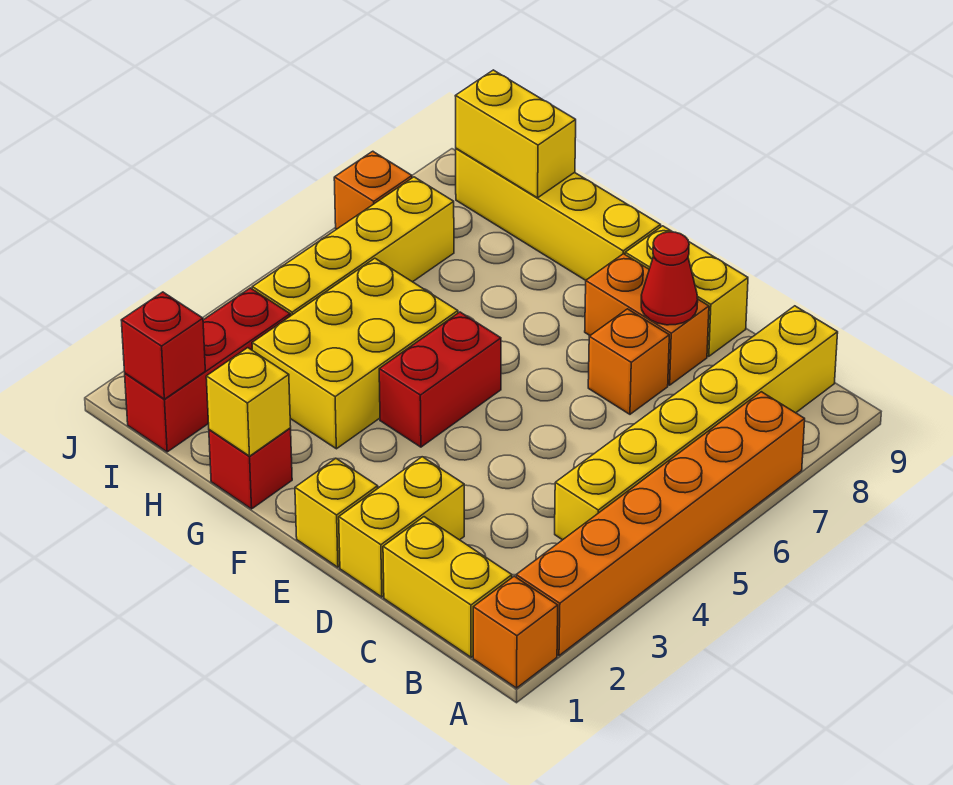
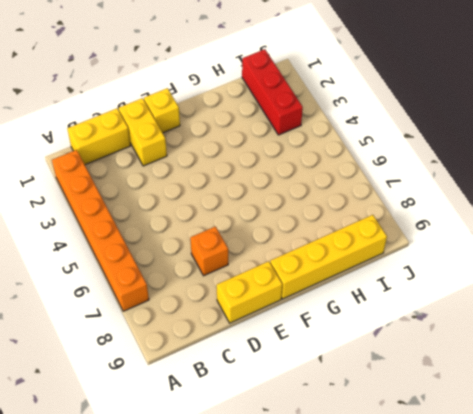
none -> orange brick A1 level 1
none -> yellow brick B4:B9 level 1
none -> orange brick D8:E8 level 1

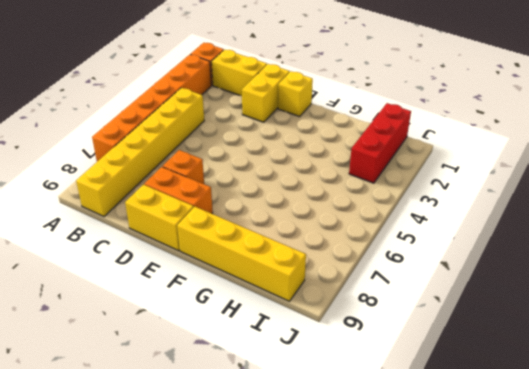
none -> red brick F4:F5 level 1
none -> red brick G1 level 1
none -> yellow brick G3:H5 level 1

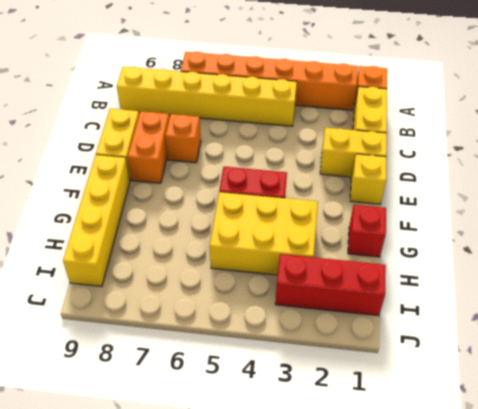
none -> yellow brick I4:I7 level 1
none -> orange brick J7 level 1
none -> red cone D8 level 2

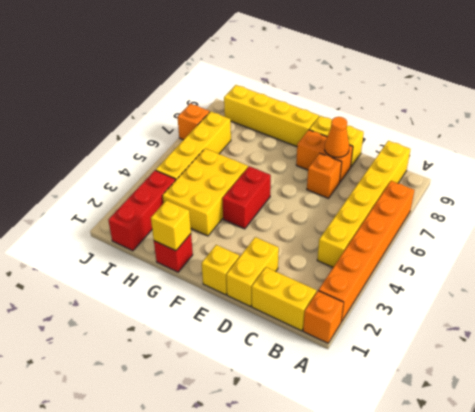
orange cone D8 level 2 -> red cone D8 level 2
none -> yellow brick H9:I9 level 2
none -> red brick I1 level 2

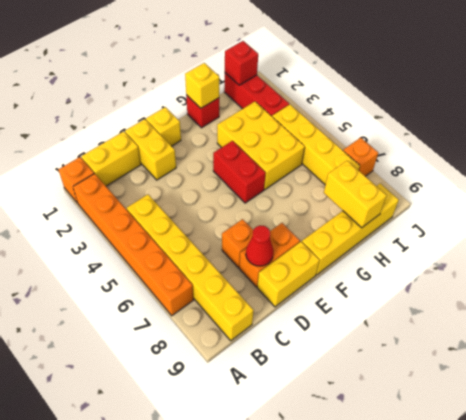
yellow brick H8:H9 level 2 -> yellow brick H9:I9 level 2

